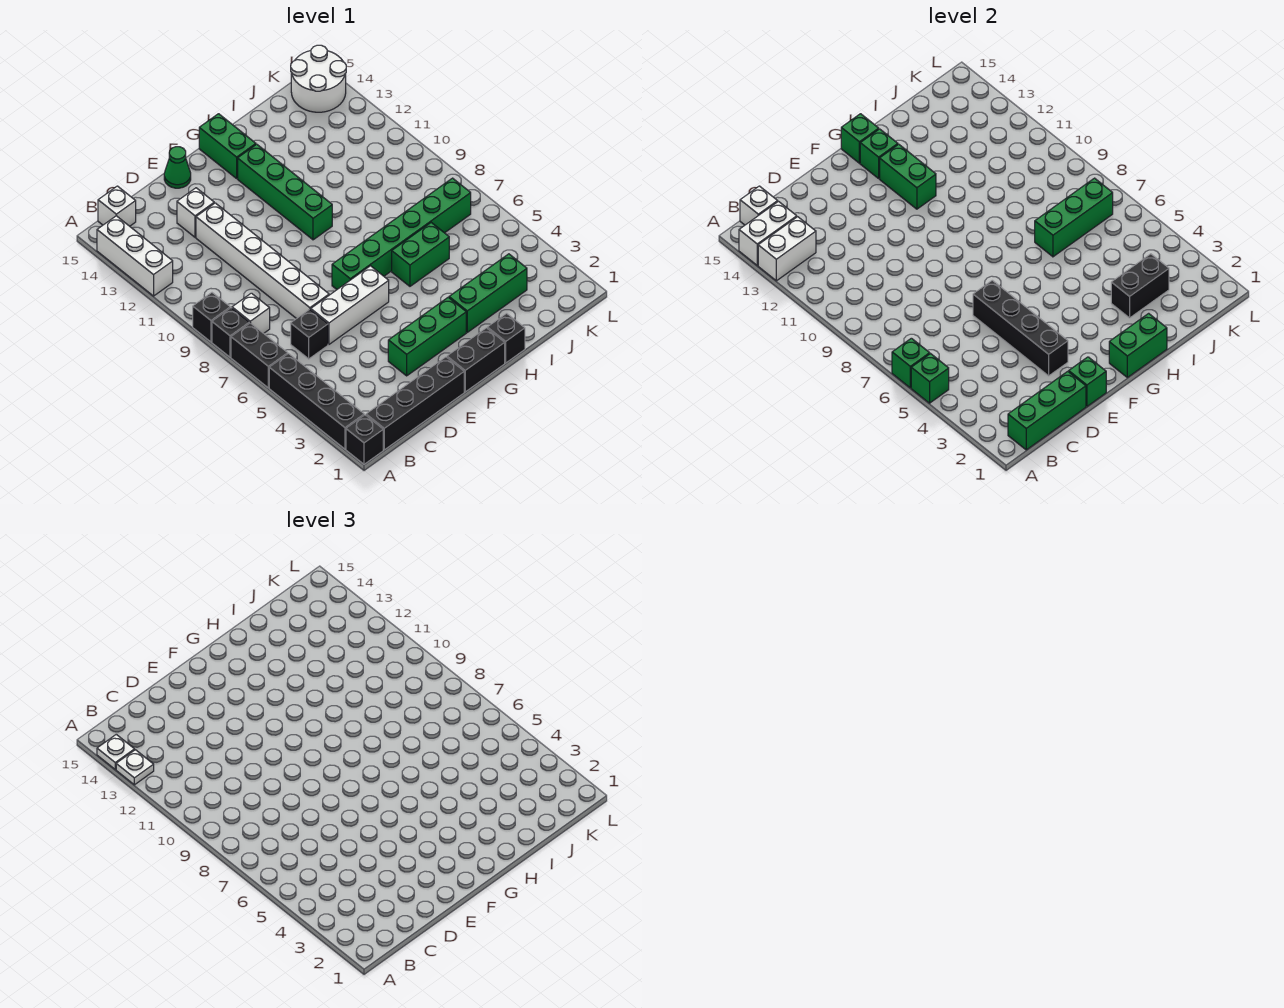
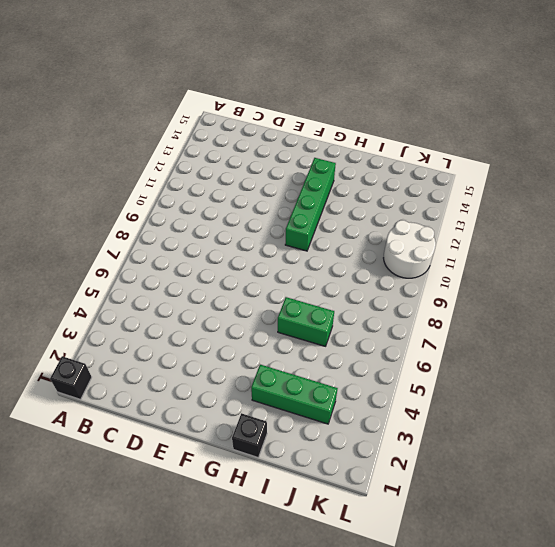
white round brick K10:L11 level 1 -> white round brick K14:L15 level 1
none -> black brick A2:A5 level 1
none -> black brick A6:A7 level 1
none -> black brick A8 level 1
none -> black brick A9 level 1

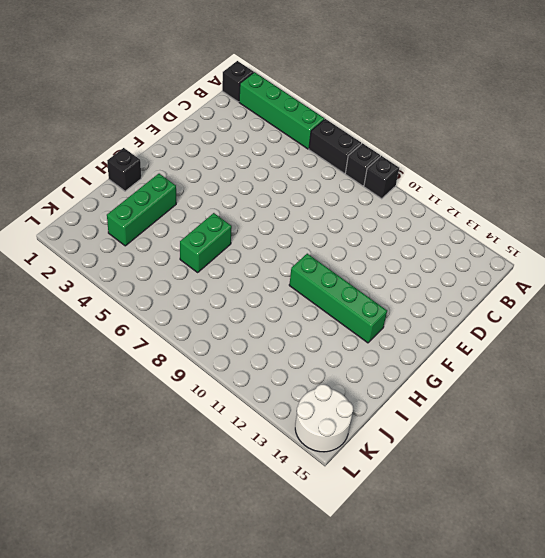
green brick A2:A5 level 1 -> black brick A2:A5 level 1
none -> white brick A12:A14 level 1
none -> black brick B1:E1 level 1
none -> white brick B8 level 1
none -> white brick B15 level 1

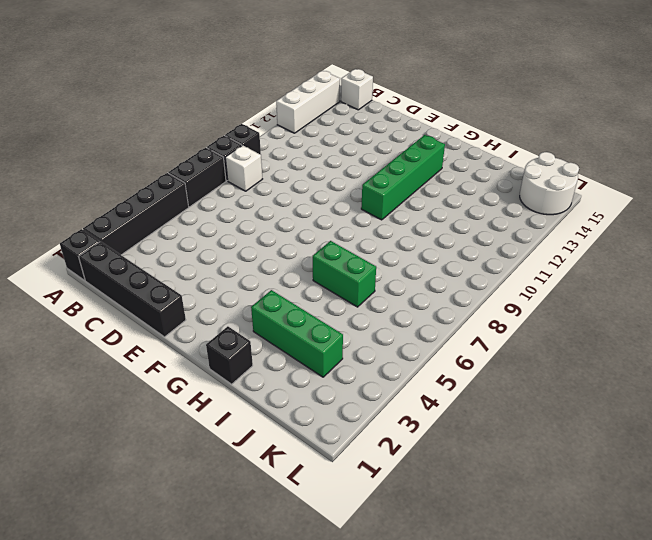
none -> black brick C6 level 1
none -> white brick D6:F6 level 1
none -> white brick D7:D12 level 1
none -> white brick D13 level 1

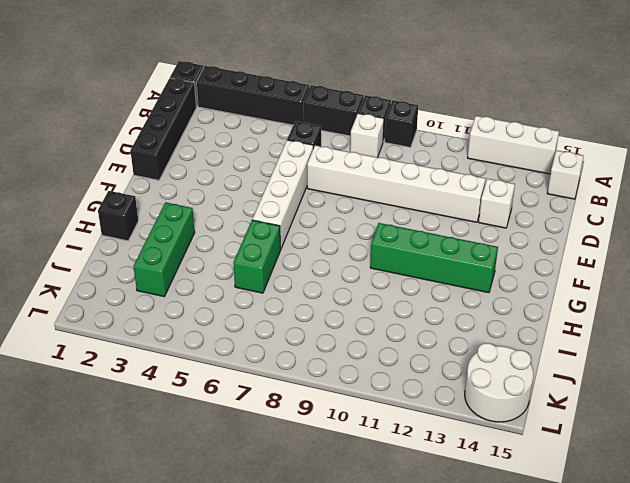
white brick D6:G6 level 1 -> white brick D6:F6 level 1
none -> green brick E3:G3 level 1
none -> green cone E15 level 1
none -> black brick F1:G1 level 1
none -> green brick F7:K7 level 1

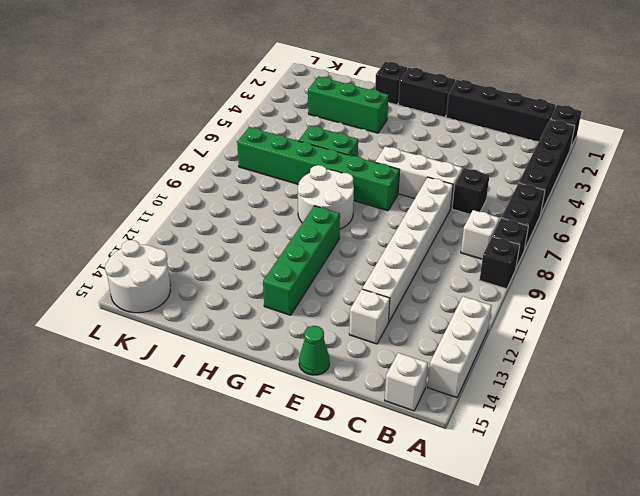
white round brick G8:H9 level 1 -> none
none -> green brick E3:G3 level 1
none -> green brick G14:G15 level 1
none -> green brick A5 level 2
none -> green brick A6 level 2

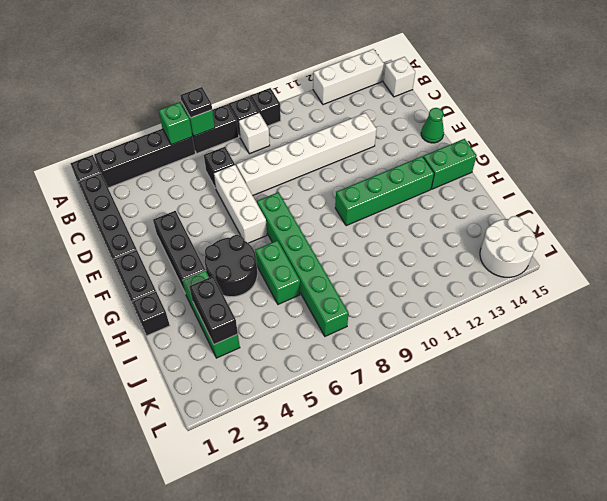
black plate A6 level 3 -> none
black brick E3:G3 level 1 -> green brick E3:G3 level 1
black round brick G4:H5 level 1 -> none
none -> white brick D13 level 1
none -> white brick A13:B13 level 2
none -> white brick A14:B14 level 2
none -> green brick B1:D1 level 2

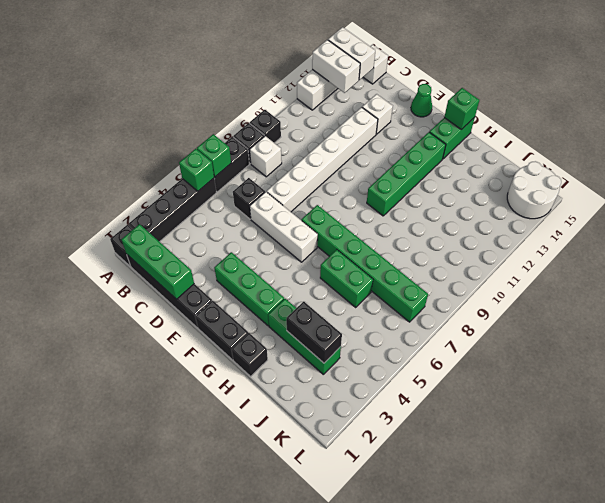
none -> white brick B15 level 2
none -> green brick E1 level 2
none -> black brick E3:E6 level 2
none -> green brick G1:H1 level 2

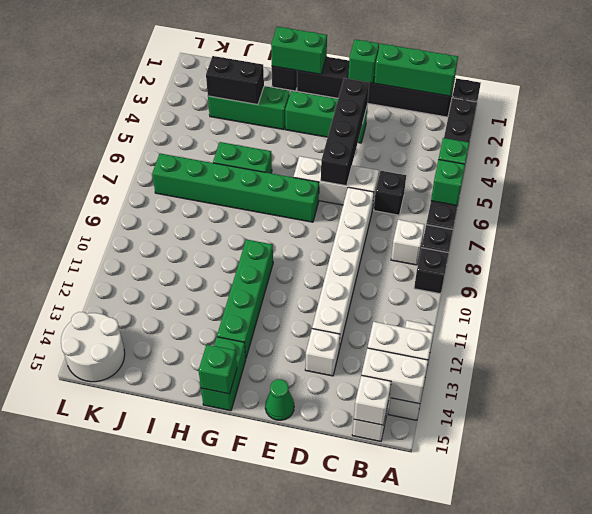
none -> green brick G12:G13 level 2
none -> green brick G14 level 2
none -> green brick I7:K7 level 2
none -> white plate A13 level 3

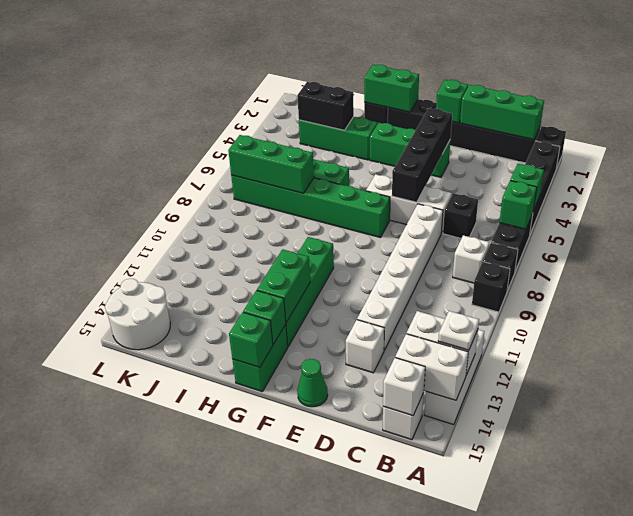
none -> white plate A14 level 3

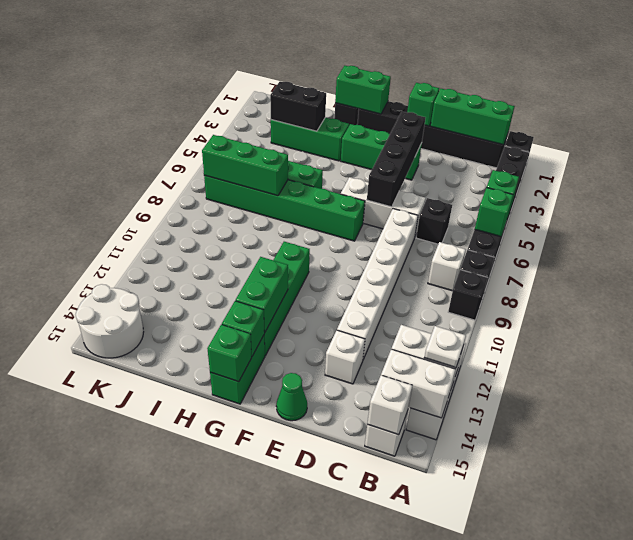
none -> white plate A14 level 3

